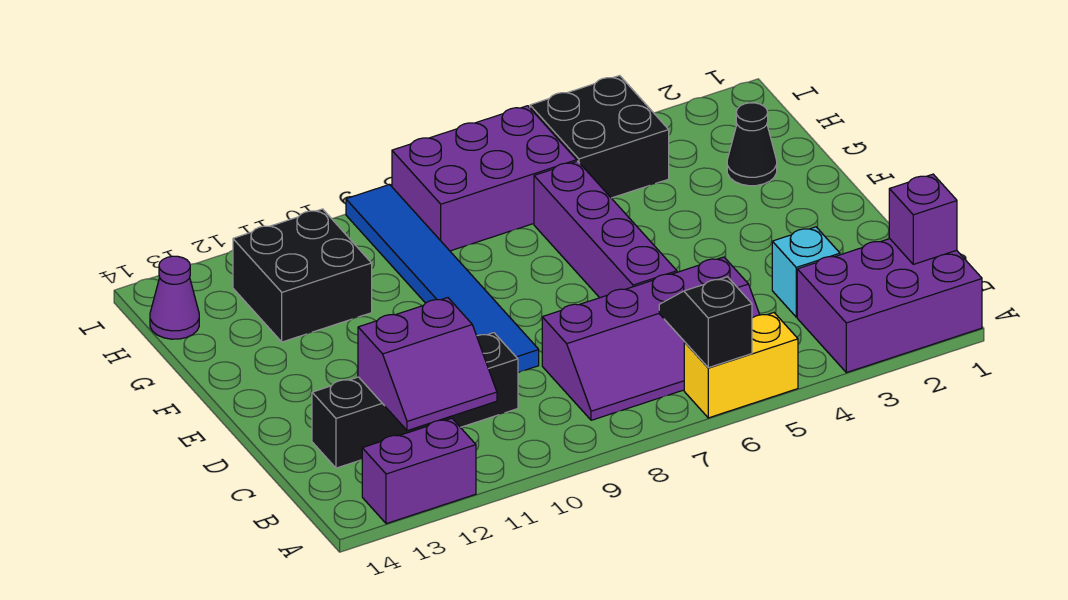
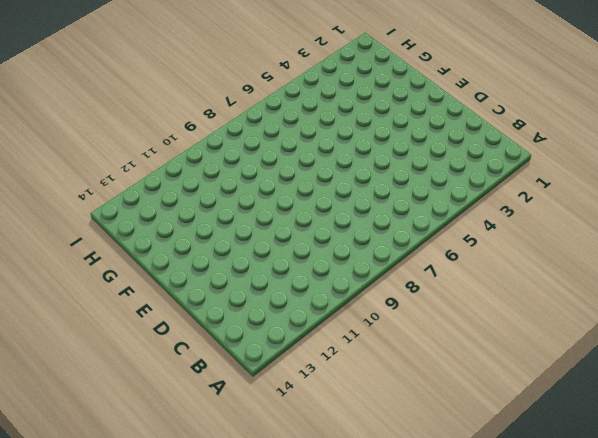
none -> purple brick A1:B3 level 1
none -> yellow brick A5:A6 level 1
none -> purple brick A12:A13 level 1

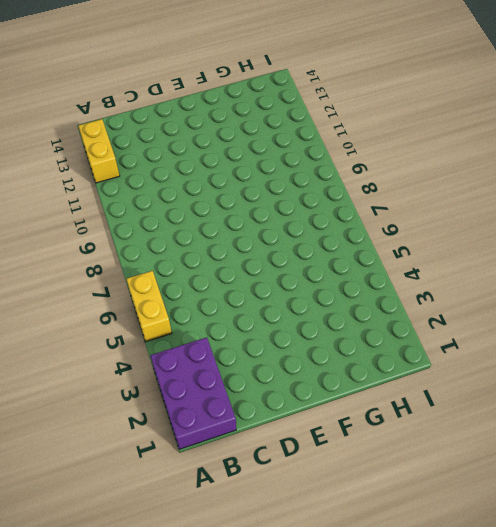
yellow brick A12:A13 level 1 -> purple brick A12:A13 level 1
none -> purple slope B5:C8 level 1 top C
none -> cyan brick C3 level 1
none -> black brick C10:C13 level 1

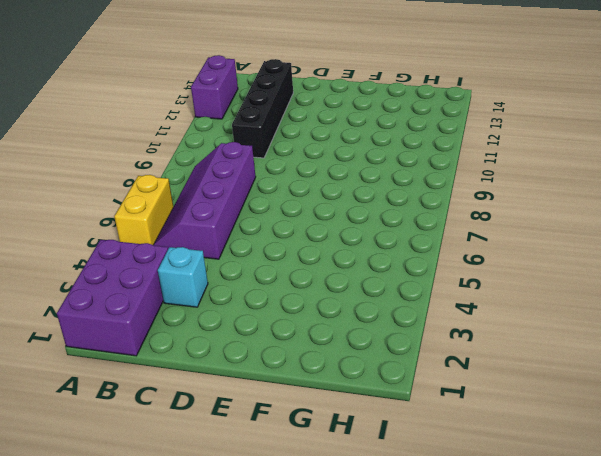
none -> purple brick D6:G6 level 1
none -> blue tile D9:I9 level 1
none -> black cone G2 level 1

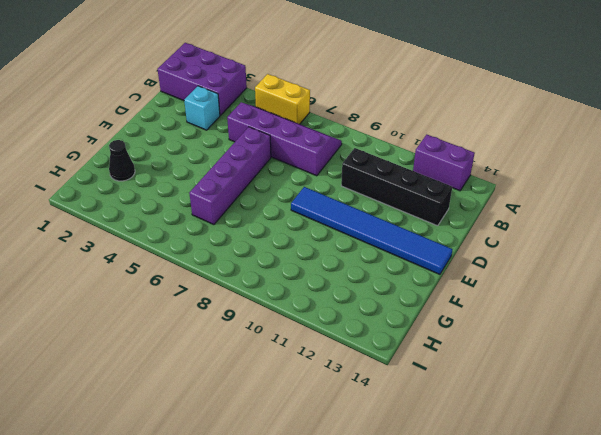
blue tile E9:E14 level 1 -> blue tile D9:I9 level 1
none -> black brick G11:H12 level 1
none -> black brick H4:I5 level 1
none -> purple brick H6:I8 level 1

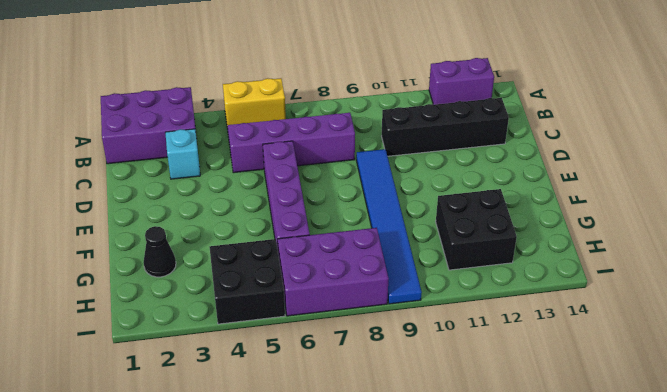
none -> purple cone H14 level 1
none -> black slope A6:B6 level 2 top A
none -> purple brick B1 level 2

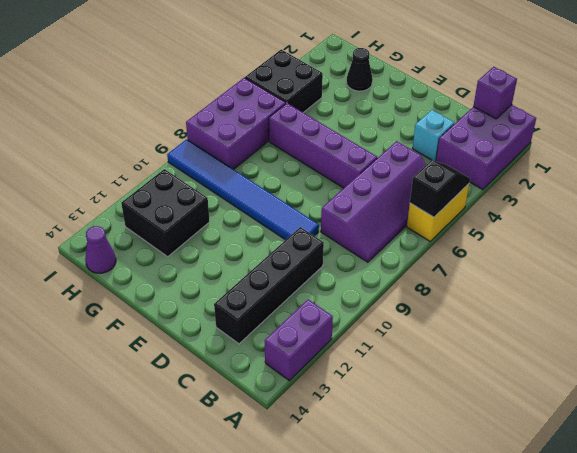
black slope A5:A6 level 2 top 6 -> black slope A6:B6 level 2 top A
none -> purple slope B11:C12 level 2 top C

